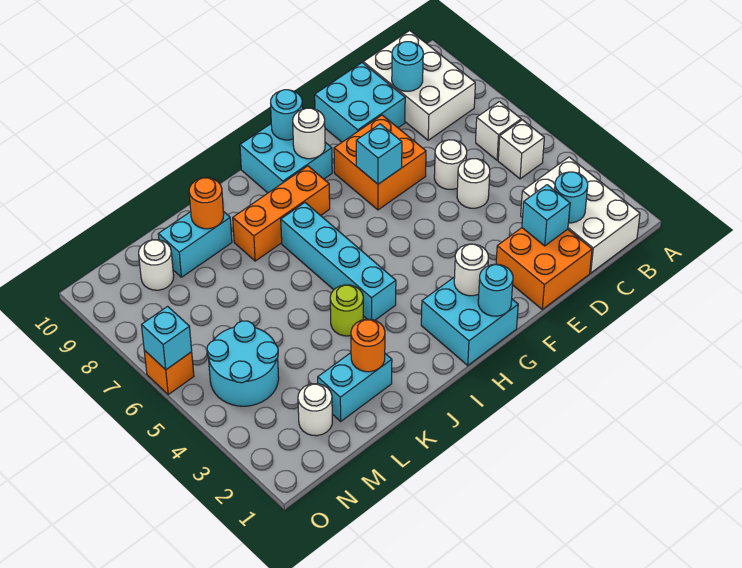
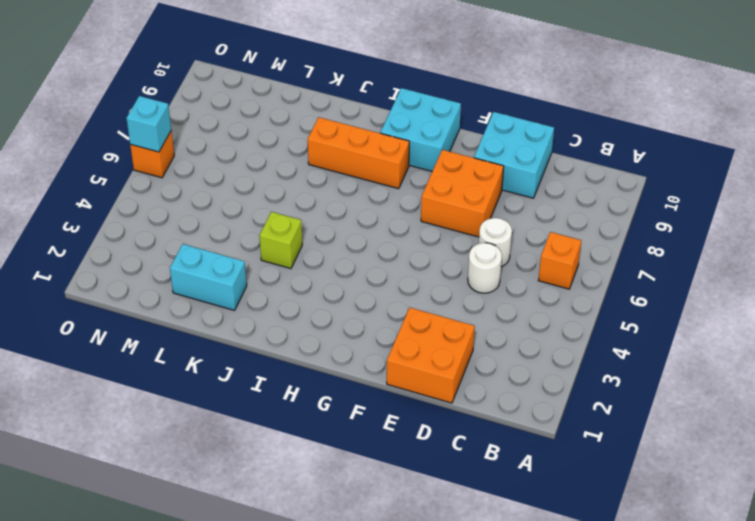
orange brick B6 level 1 -> white brick B6 level 1
lime brick J4 level 1 -> lime round brick J4 level 1
none -> white brick B1:C3 level 1
none -> white brick B5 level 1
none -> white brick B8:C10 level 1
none -> cyan brick G1:H2 level 1

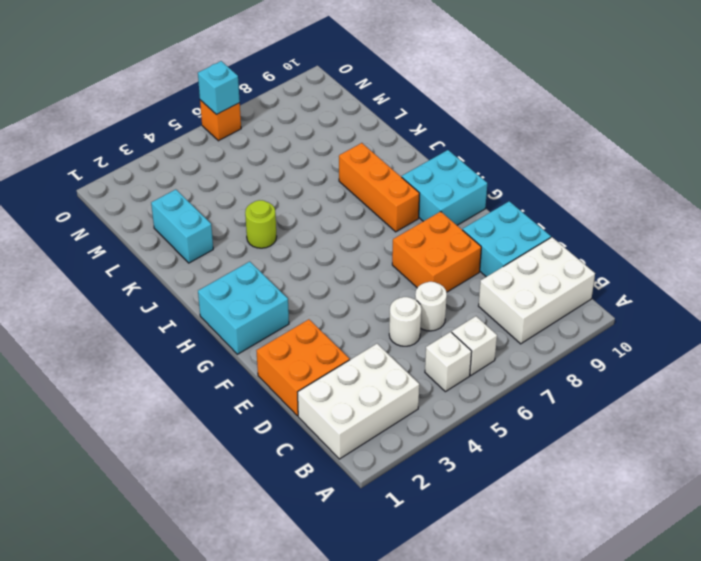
none -> cyan brick I4:I7 level 1
none -> cyan brick K9:L9 level 1
none -> white round brick M2 level 1
none -> cyan round brick M4:N5 level 1

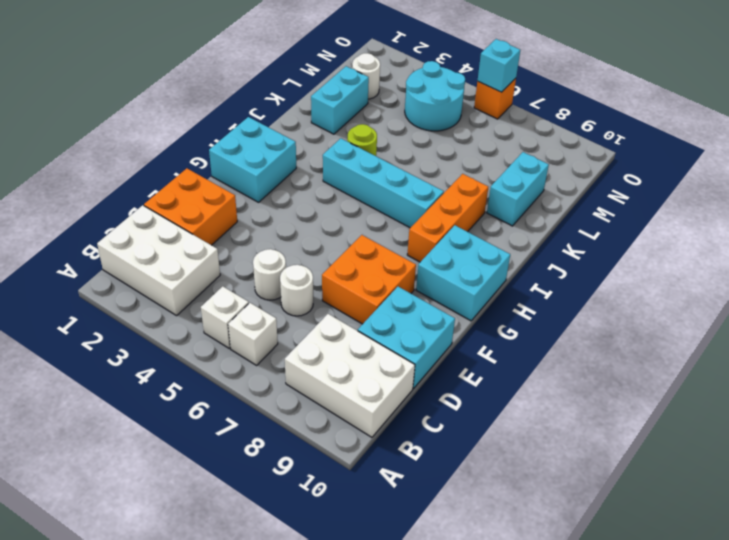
none -> white round brick M9 level 1
none -> cyan round brick C2 level 2
none -> cyan round brick C9 level 2
none -> cyan brick D2 level 2

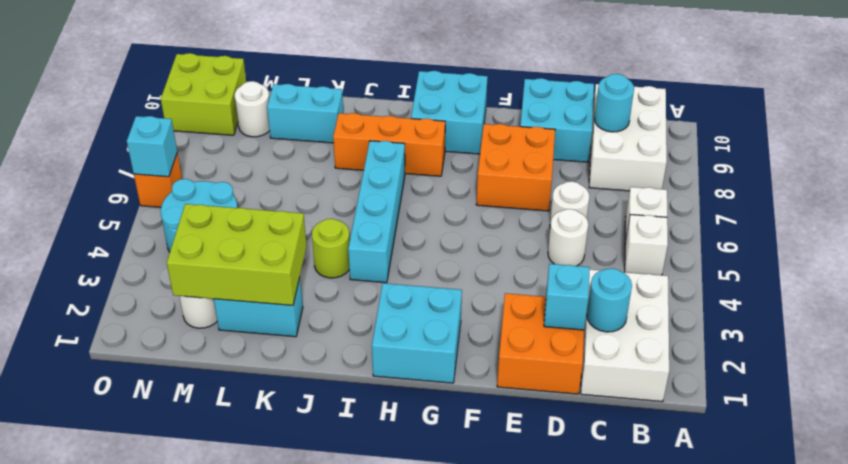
lime brick K2:M3 level 2 -> orange round brick K2 level 2
lime brick N9:O10 level 1 -> none
none -> cyan brick F7 level 2
none -> cyan round brick G1 level 2
none -> white round brick G2 level 2
none -> white round brick G9 level 2

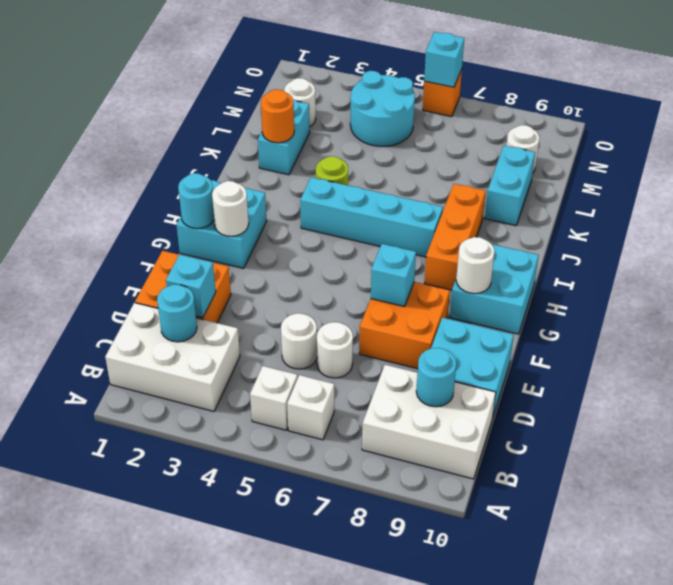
none -> cyan round brick G10 level 2
none -> orange round brick K9 level 2

